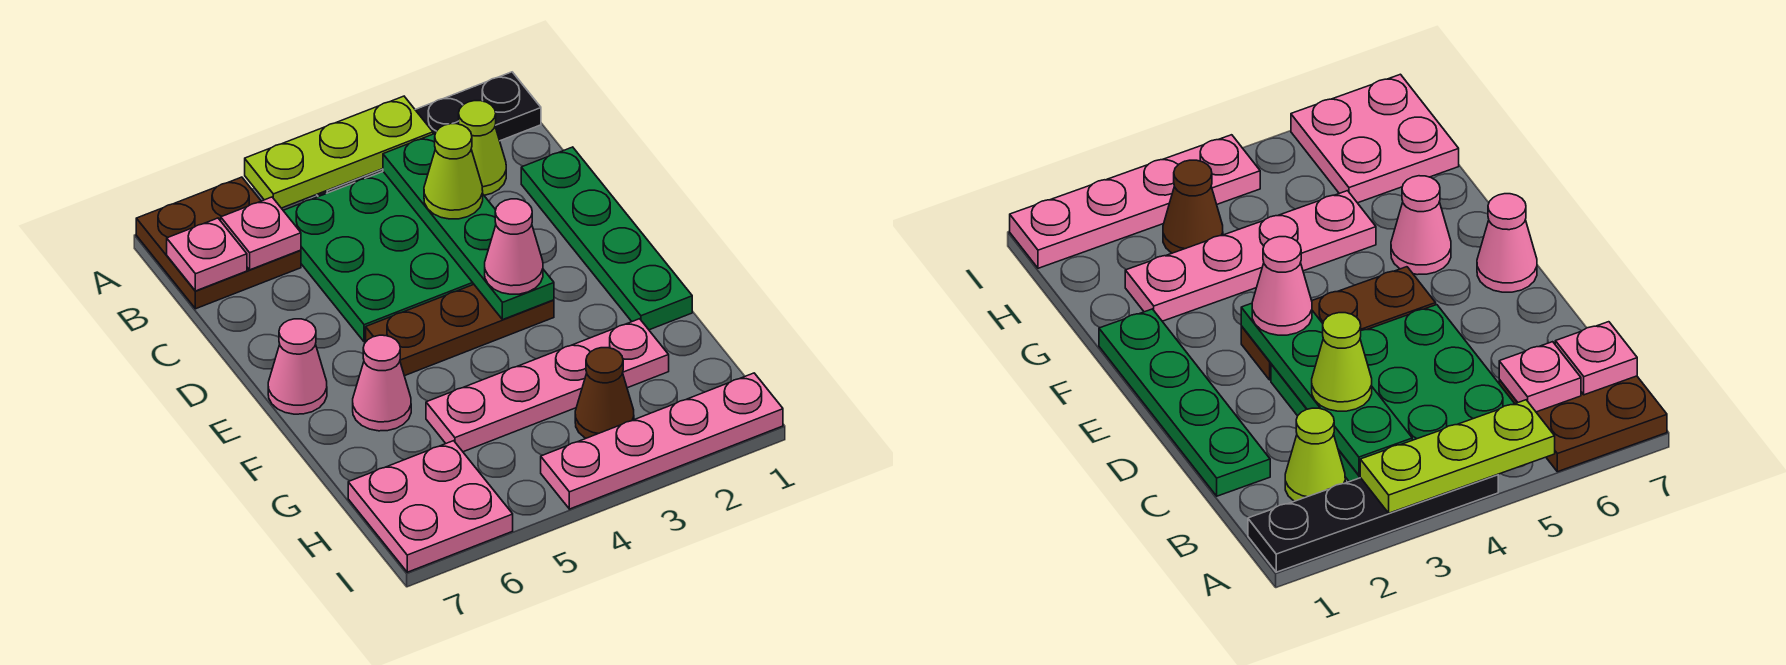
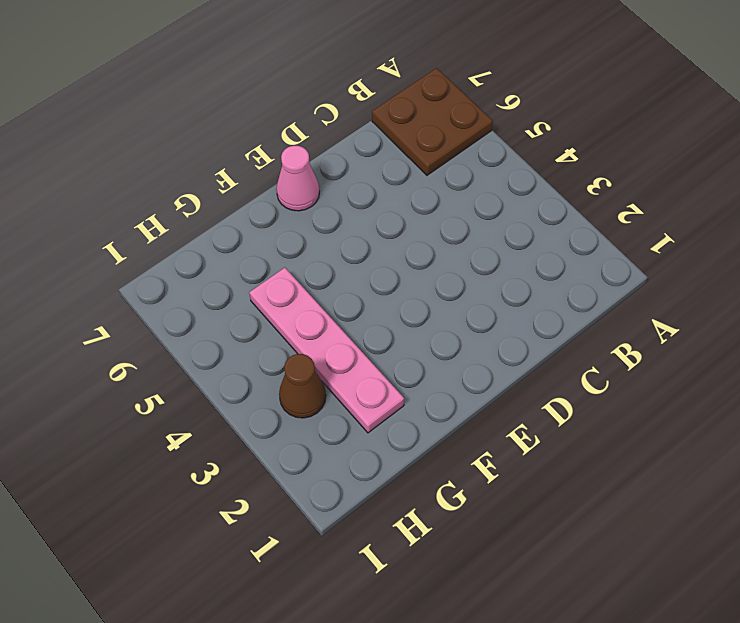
none -> black plate A1:A4 level 1
none -> lime cone B2 level 1
none -> green plate B3:D5 level 1

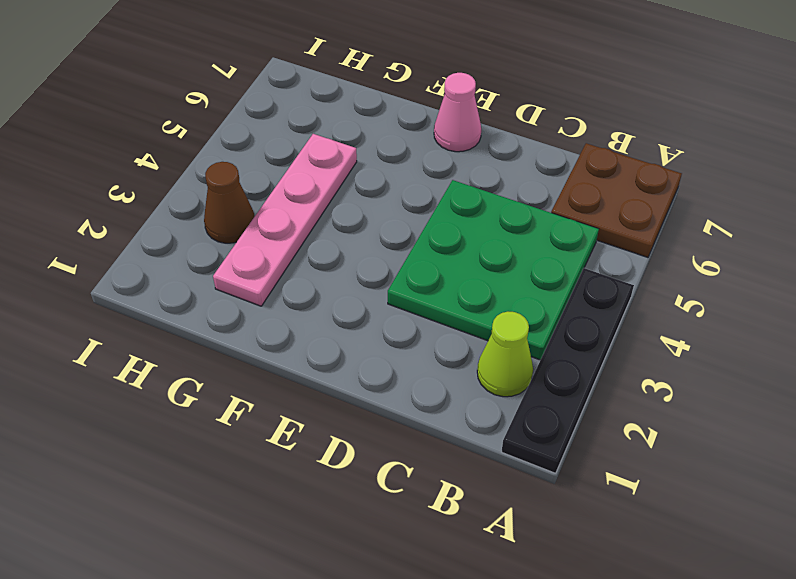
none -> green plate C1:F1 level 1
none -> brown plate E3:E5 level 1
none -> pink cone F6 level 1

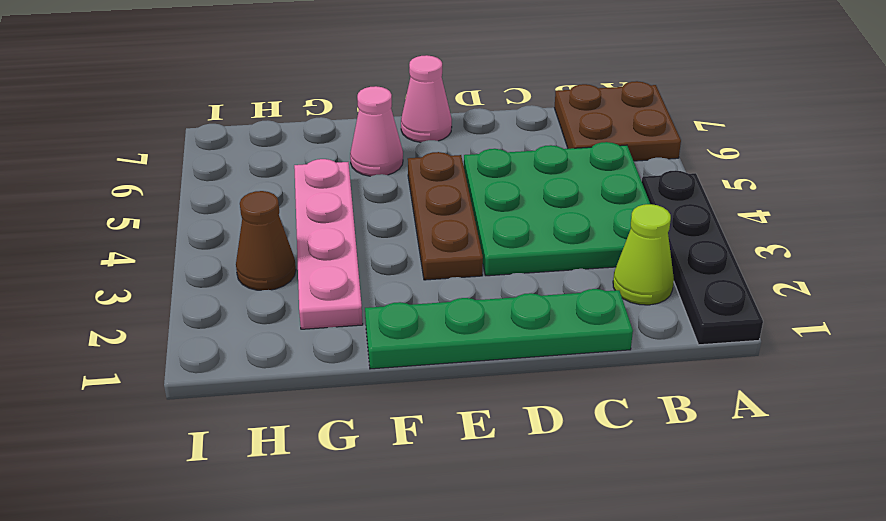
none -> pink plate H6:I7 level 1
none -> pink plate I1:I4 level 1
none -> lime plate A3:A5 level 2

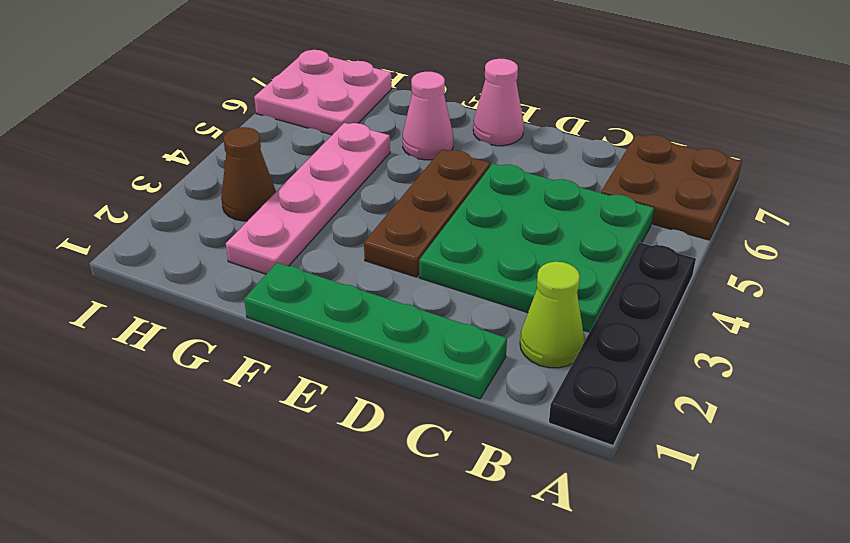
none -> pink plate I1:I4 level 1
none -> lime plate A3:A5 level 2
none -> green plate B3:E3 level 2

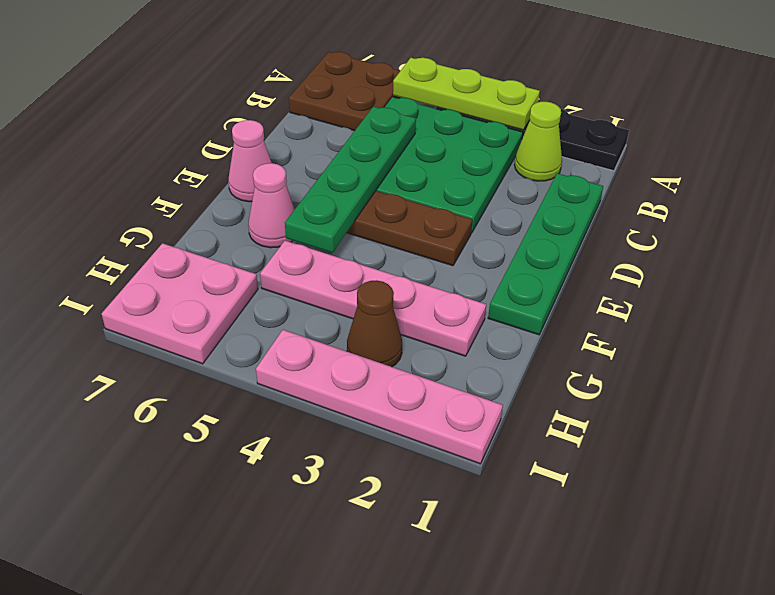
green plate C5:F5 level 2 -> green plate B3:E3 level 2
none -> pink plate B6 level 2
none -> pink plate B7 level 2
none -> lime cone C3 level 3

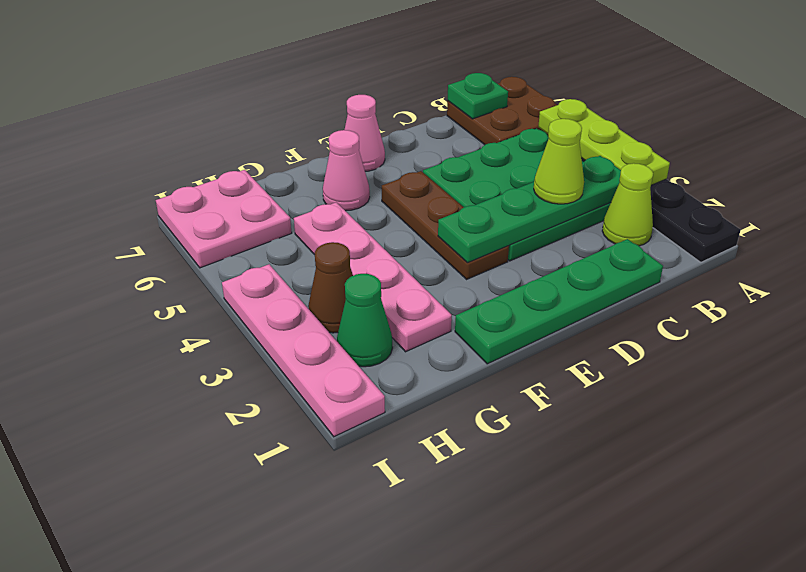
green plate B7 level 2 -> pink plate B7 level 2
green cone H2 level 1 -> none
none -> pink plate B6 level 2
none -> pink cone E3 level 3

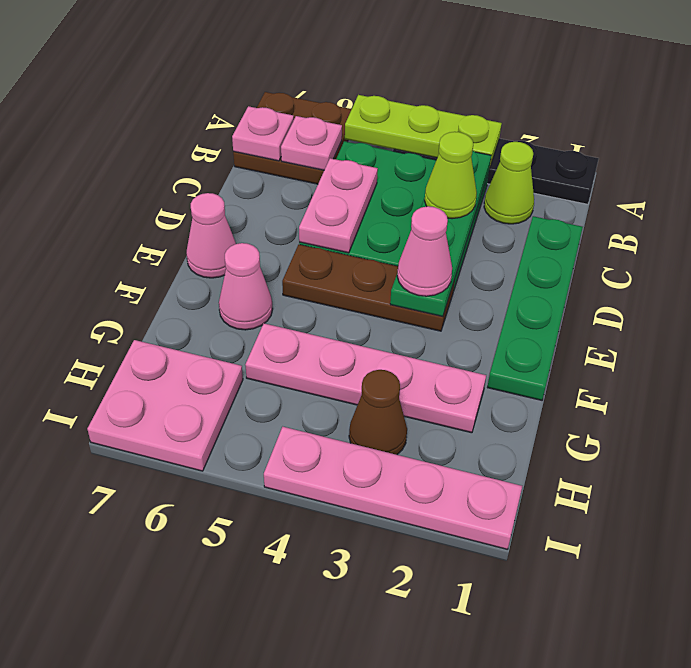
pink plate C5:D5 level 2 -> none

